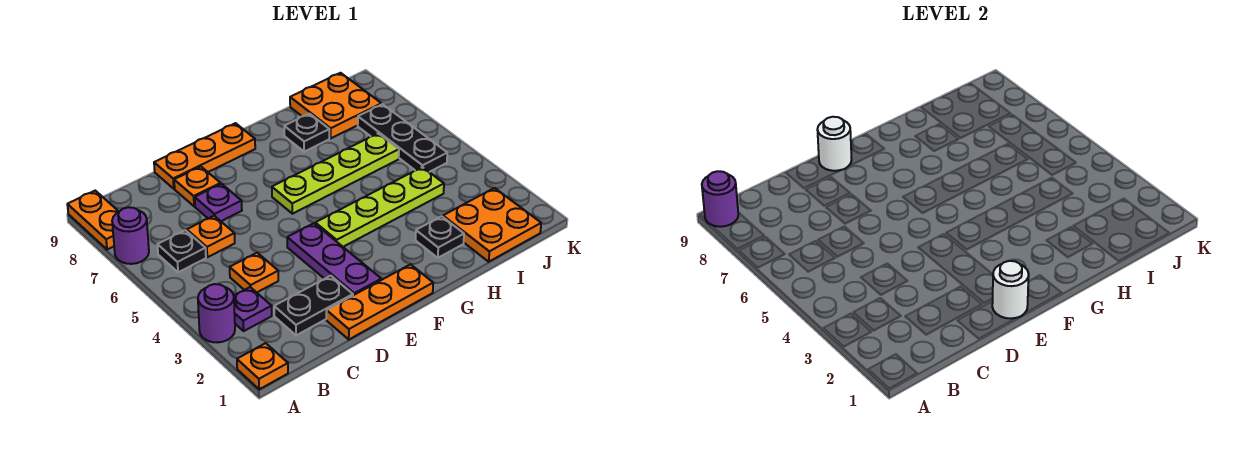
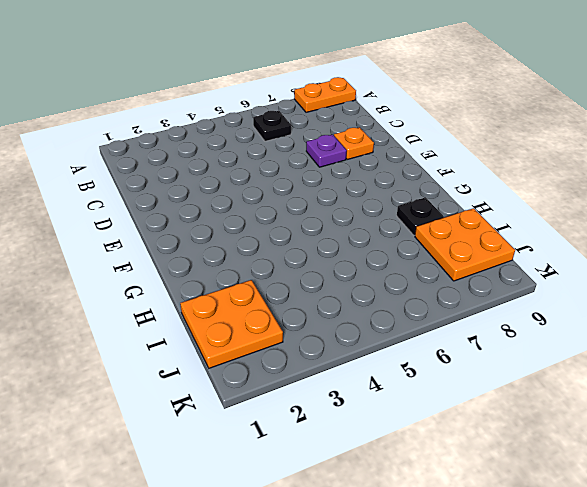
none -> orange plate A1 level 1
none -> purple round brick A3 level 1
none -> purple round brick A7 level 1

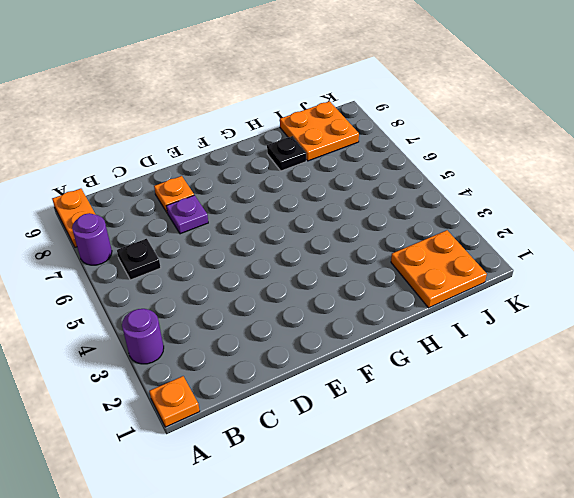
none -> purple plate B3 level 1
none -> black plate C2:D2 level 1
none -> orange plate C4 level 1

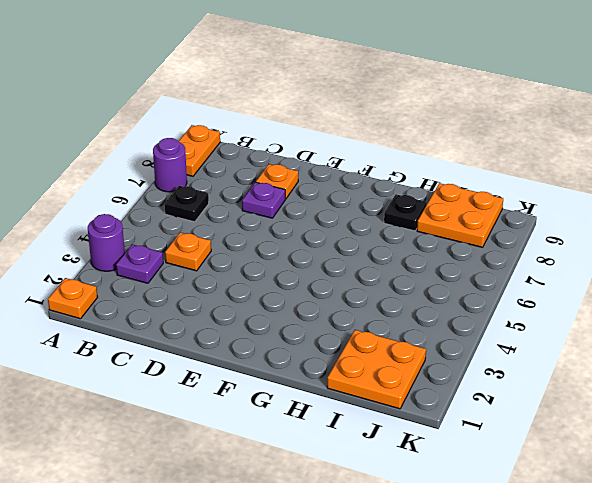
none -> black plate C2:D2 level 1
none -> orange plate C6 level 1
none -> orange plate D1:F1 level 1

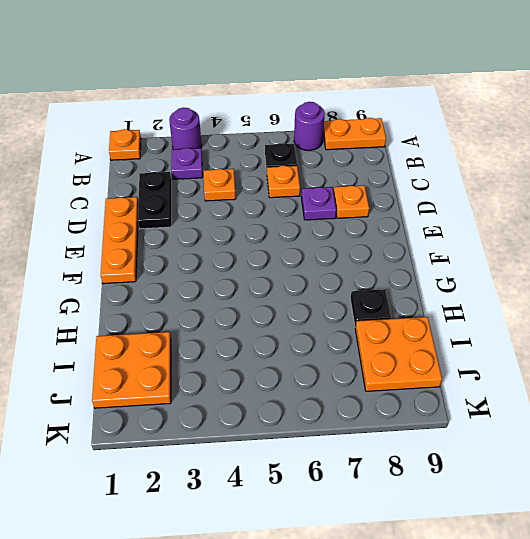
none -> orange plate D9:F9 level 1
none -> purple plate E2:E4 level 1
none -> lime plate F4:I4 level 1

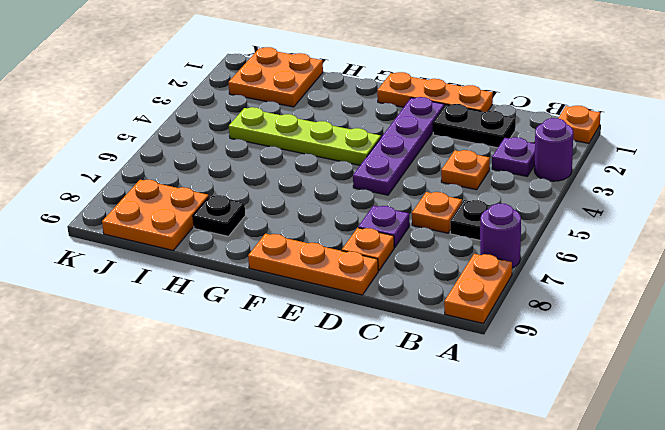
purple plate E2:E5 level 1 -> purple plate E2:E4 level 1
none -> lime plate F6:I6 level 1
none -> black plate H2 level 1
none -> black plate J5:J7 level 1

